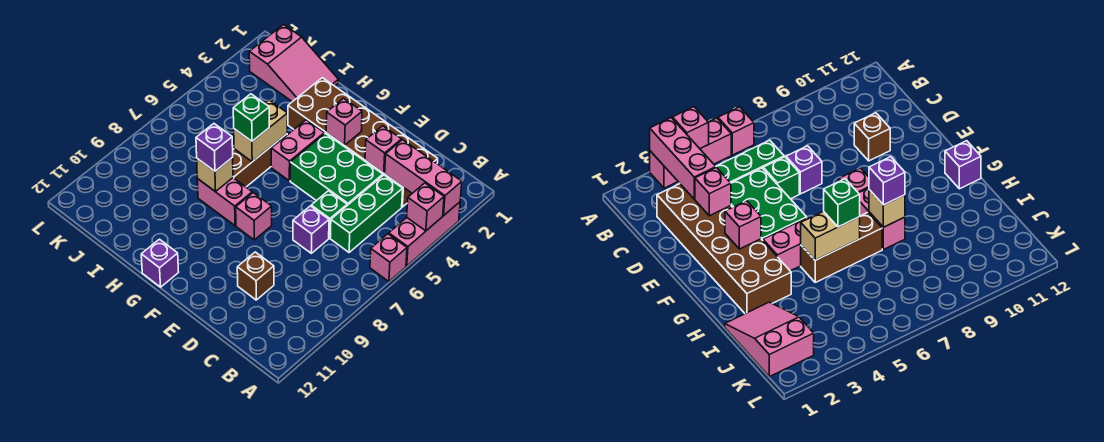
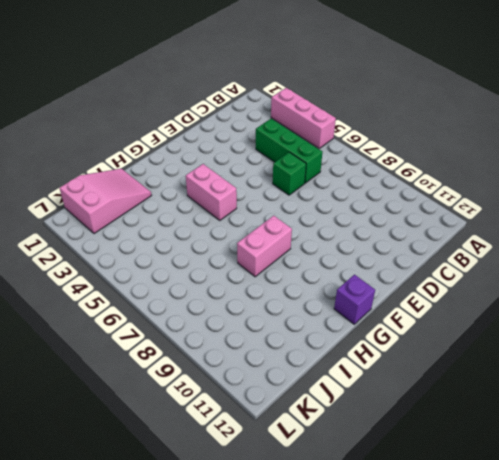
none -> pink brick A6 level 1
none -> brown brick C2:H3 level 1
none -> green brick D4:F5 level 1

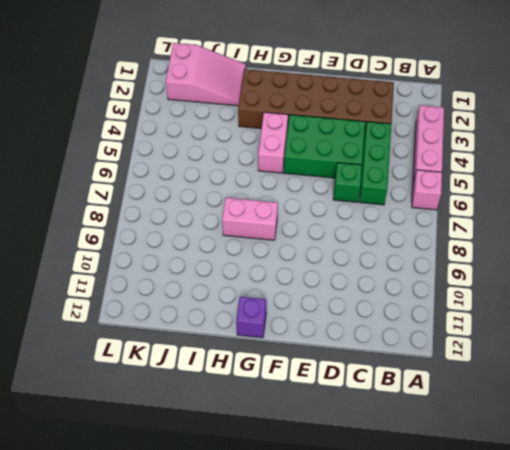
none -> purple brick D7 level 1
none -> brown brick D10 level 1
none -> pink brick F8 level 1

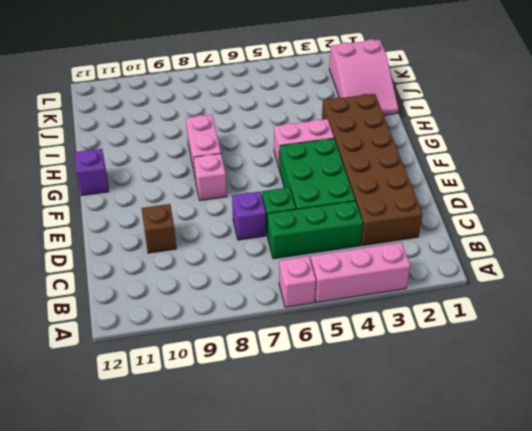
none -> brown brick H5:H7 level 1
none -> pink brick A3:C3 level 2
none -> pink brick A4 level 2

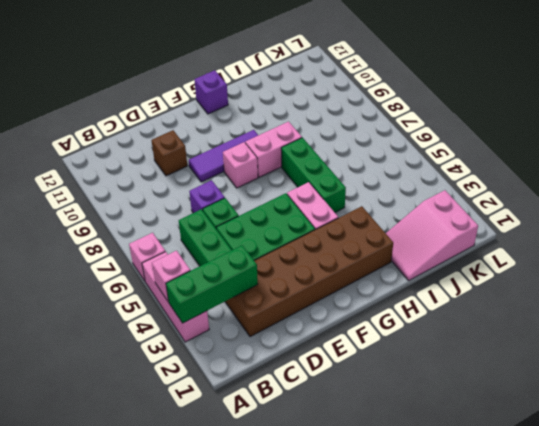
green brick A3:C3 level 2 -> pink brick A3:C3 level 2
purple tile E9:G9 level 1 -> none
green brick H5:H7 level 1 -> brown brick H5:H7 level 1
none -> pink brick D3 level 2
none -> pink brick F3 level 2
none -> tan brick H5:H6 level 2

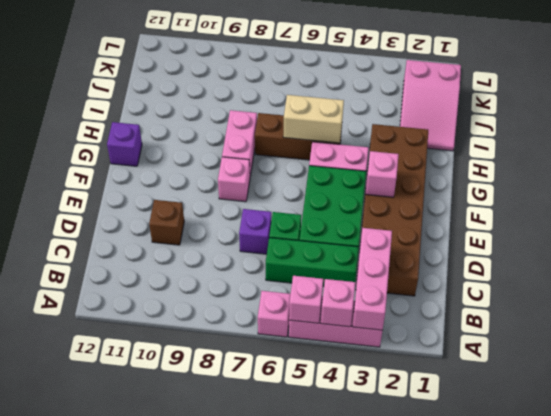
pink brick A5 level 2 -> pink brick D3 level 2
none -> tan brick H8 level 2
none -> green brick H6 level 3
none -> purple brick H8 level 3

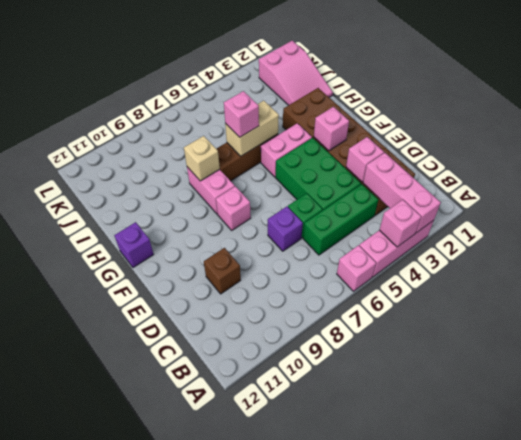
pink brick H6 level 3 -> green brick H6 level 3
none -> purple brick H8 level 3

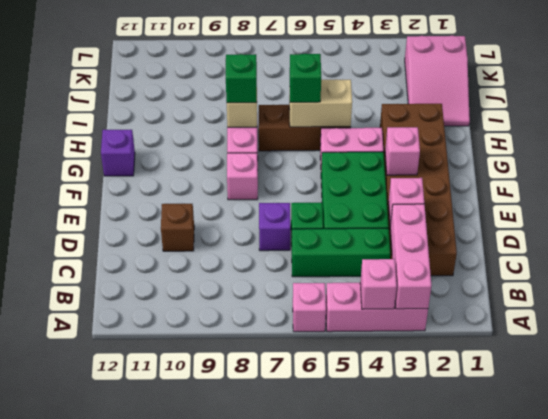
green brick H8 level 3 -> purple brick H8 level 3

